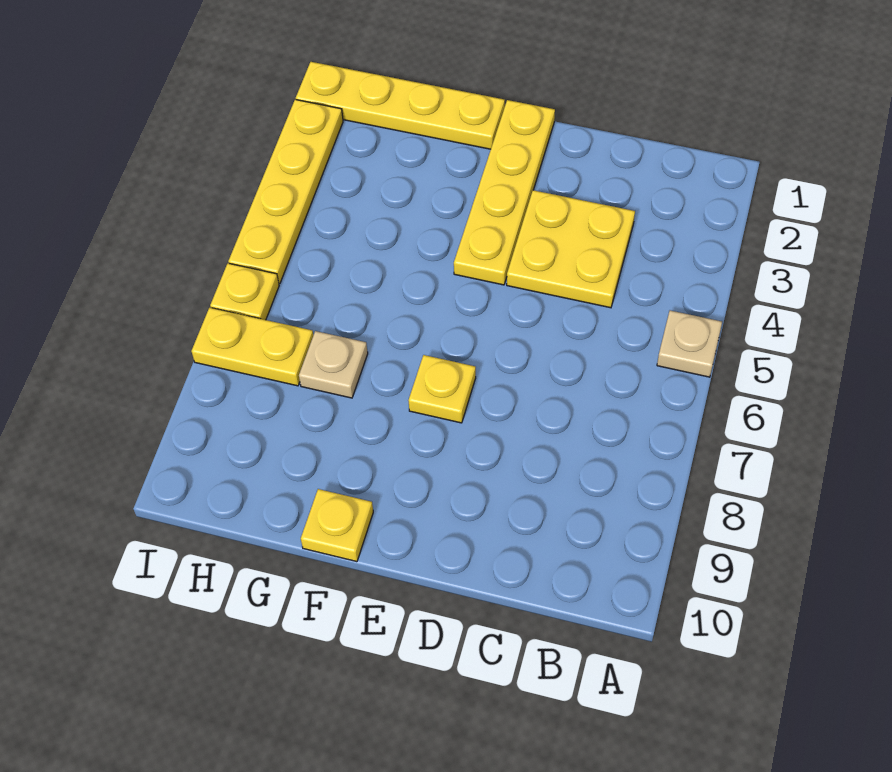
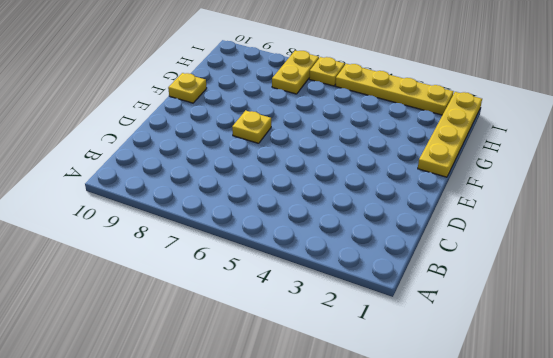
none -> tan plate A5 level 1
none -> yellow plate C3:D4 level 1

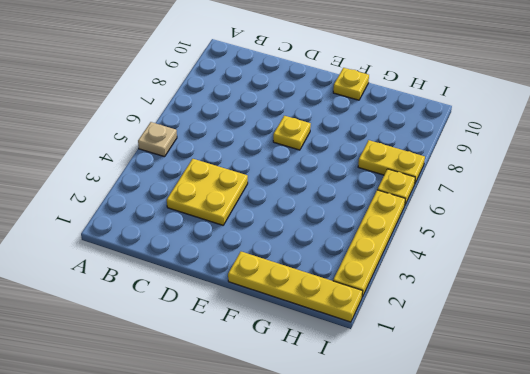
none -> yellow plate E1:E4 level 1
none -> tan plate G7 level 1

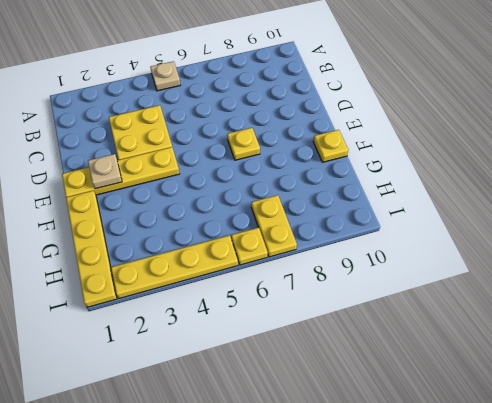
tan plate E2 level 2 -> tan plate G7 level 1

